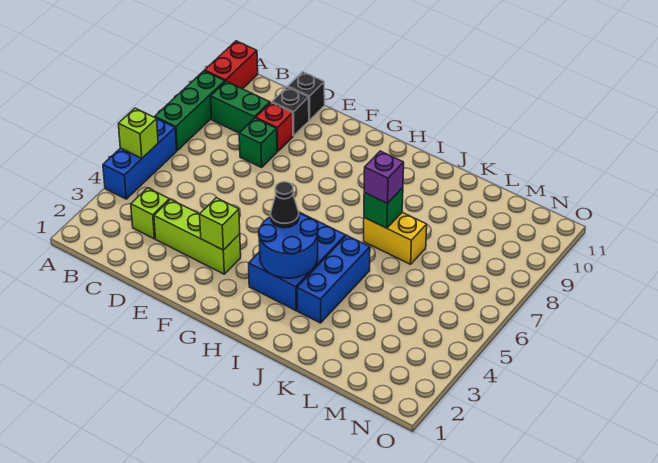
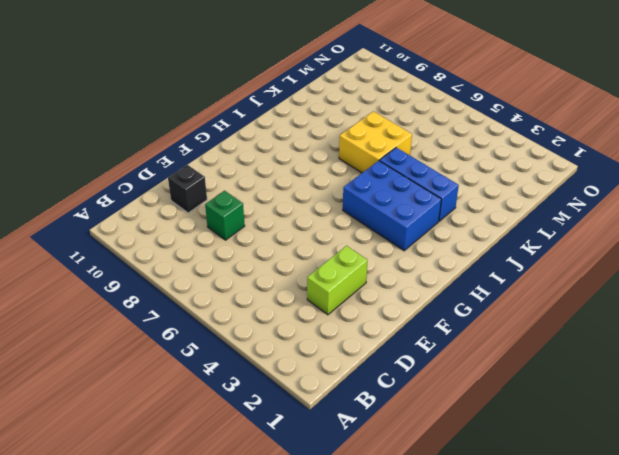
lime brick D3:E3 level 1 -> lime brick D3:F3 level 1
yellow brick J6:K7 level 1 -> yellow brick J7:K7 level 1
none -> blue brick A4:A6 level 1
none -> green brick A7:A9 level 1
none -> red brick A10:A11 level 1

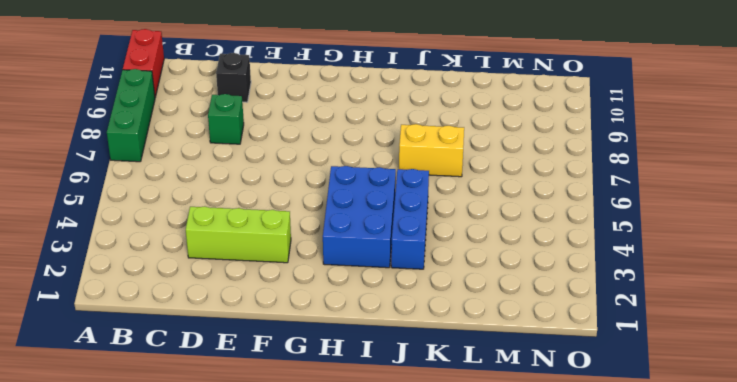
none -> blue brick A4:A6 level 1
none -> green brick B9:C9 level 1
none -> lime brick C3 level 1

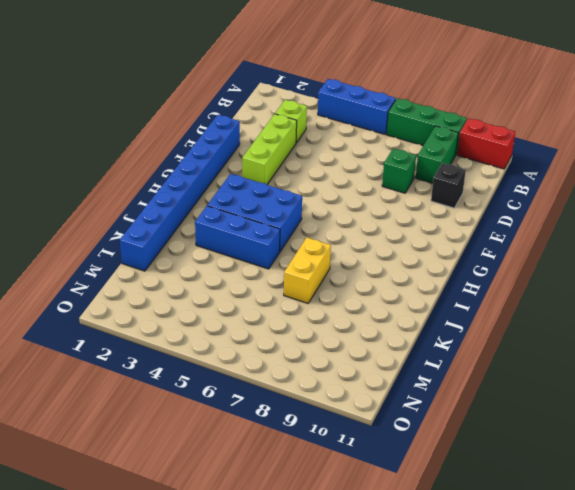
blue brick E1:L1 level 1 -> none
none -> red brick D9 level 1
none -> black brick D11 level 1
none -> lime brick A5 level 2

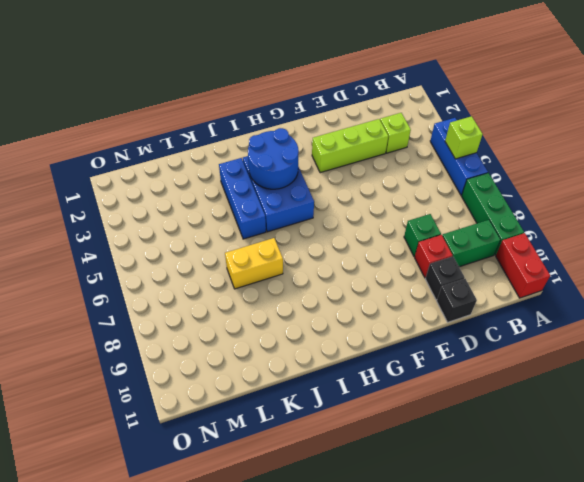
none -> lime brick F3 level 2
none -> green brick J7 level 2
none -> black cone H4 level 3

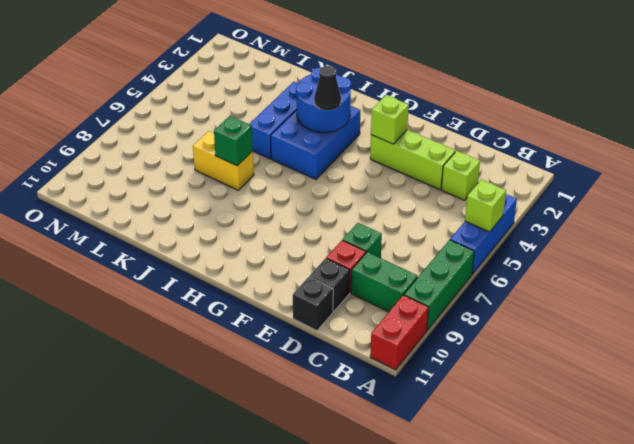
none -> purple brick J7 level 3

